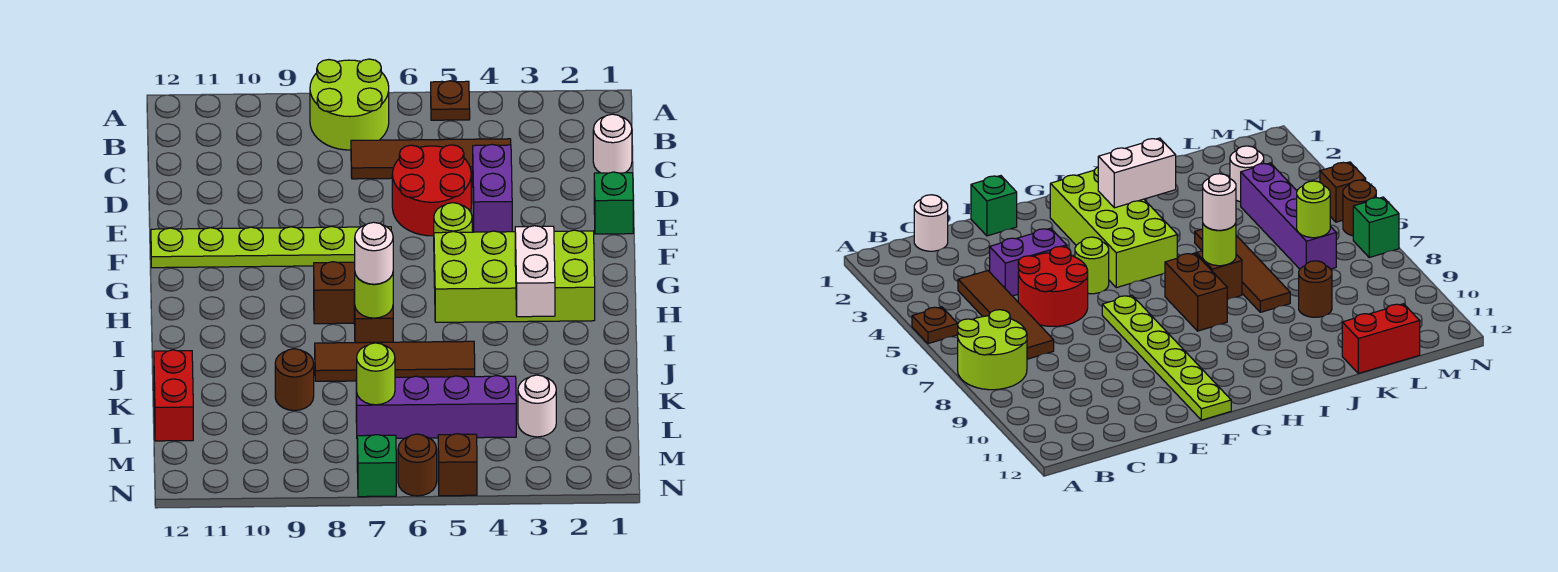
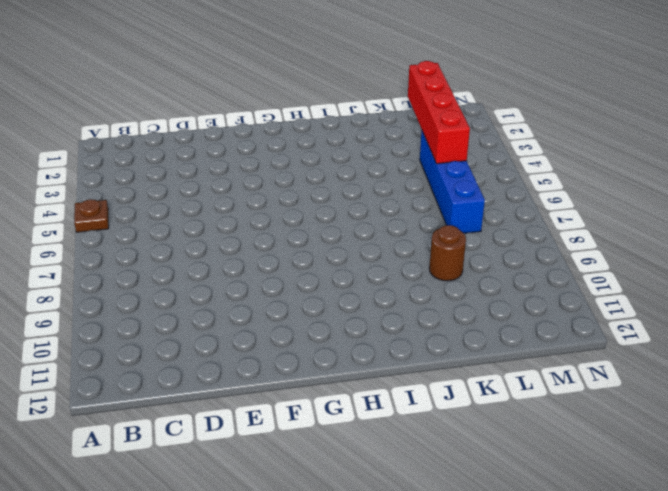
red brick L2:L5 level 2 -> none
blue brick L4:L7 level 1 -> purple brick L4:L7 level 1
none -> lime round brick A7:B8 level 1
none -> white round brick C1 level 1
none -> brown tile C4:C7 level 1

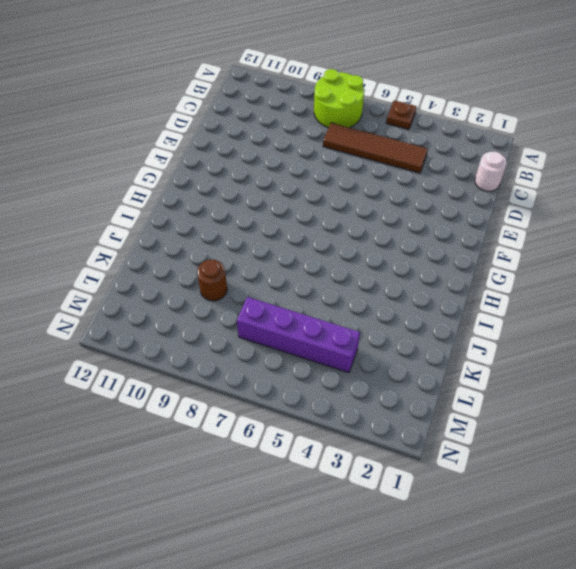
none -> purple brick D4:E4 level 1
none -> red round brick D5:E6 level 1
none -> green brick E1 level 1

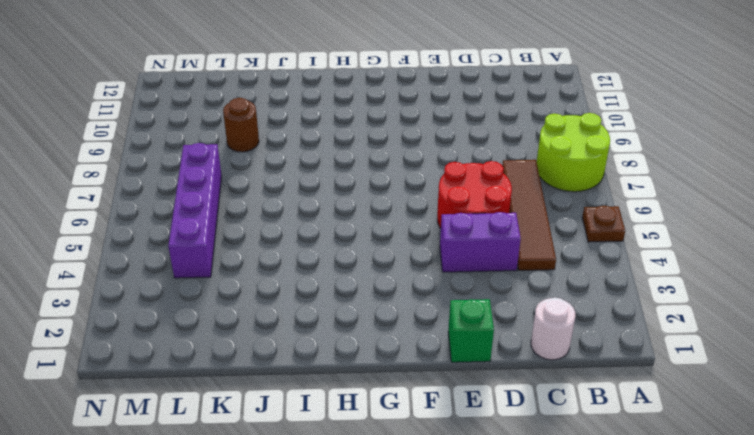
none -> lime round brick F5 level 1
none -> lime plate F7:F12 level 1
none -> lime brick G2:H5 level 1

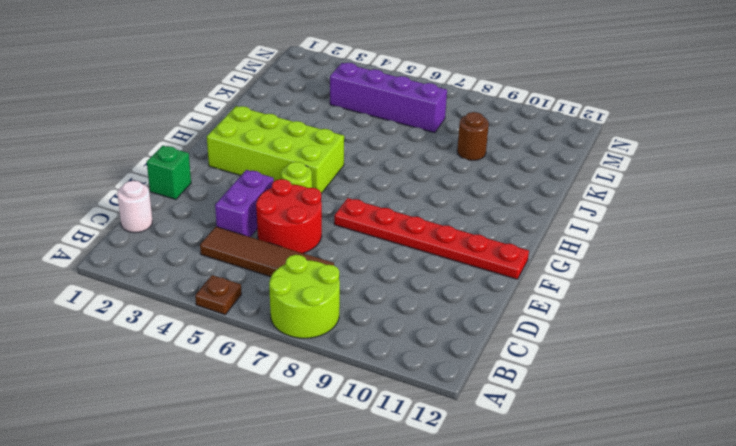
red plate F7:F12 level 1 -> lime plate F7:F12 level 1
none -> brown brick H7:H8 level 1
none -> brown brick I7 level 1
none -> brown tile J5:J8 level 1

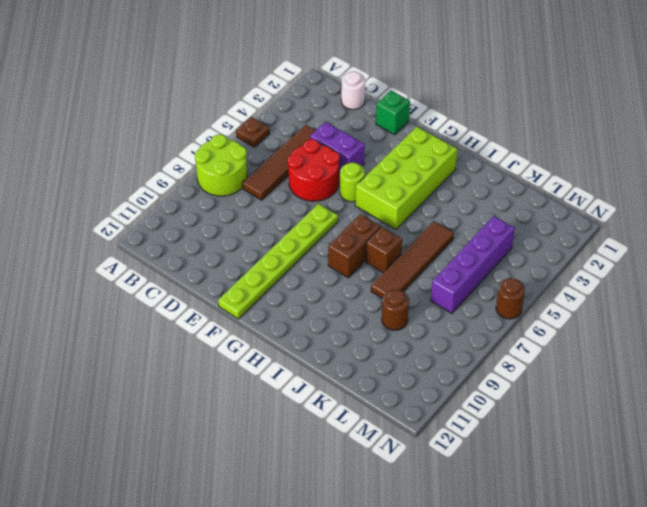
none -> red brick K12:L12 level 1
none -> white round brick L3 level 1
none -> brown brick N5 level 1

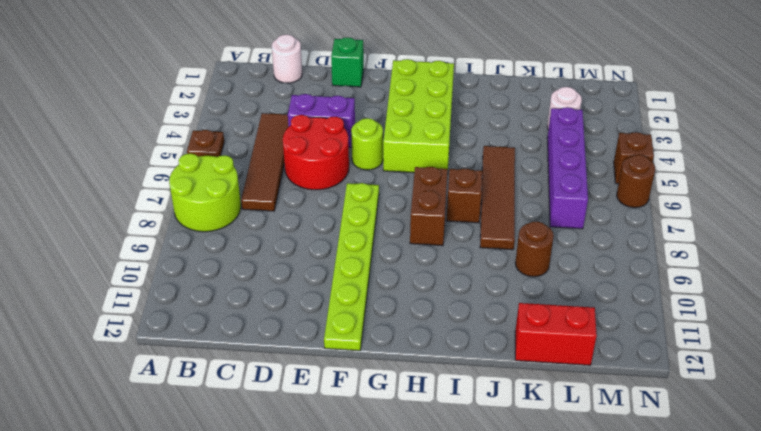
none -> green brick N7 level 1
none -> white brick H3:I3 level 2
none -> lime round brick I7 level 2

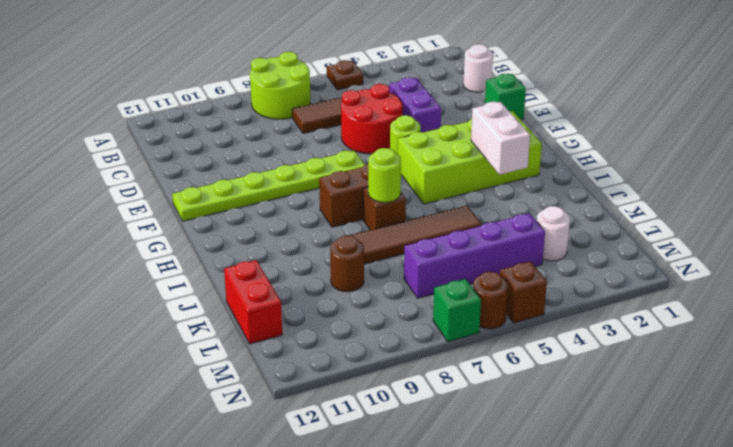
none -> lime round brick L7 level 2
none -> white round brick I7 level 3

